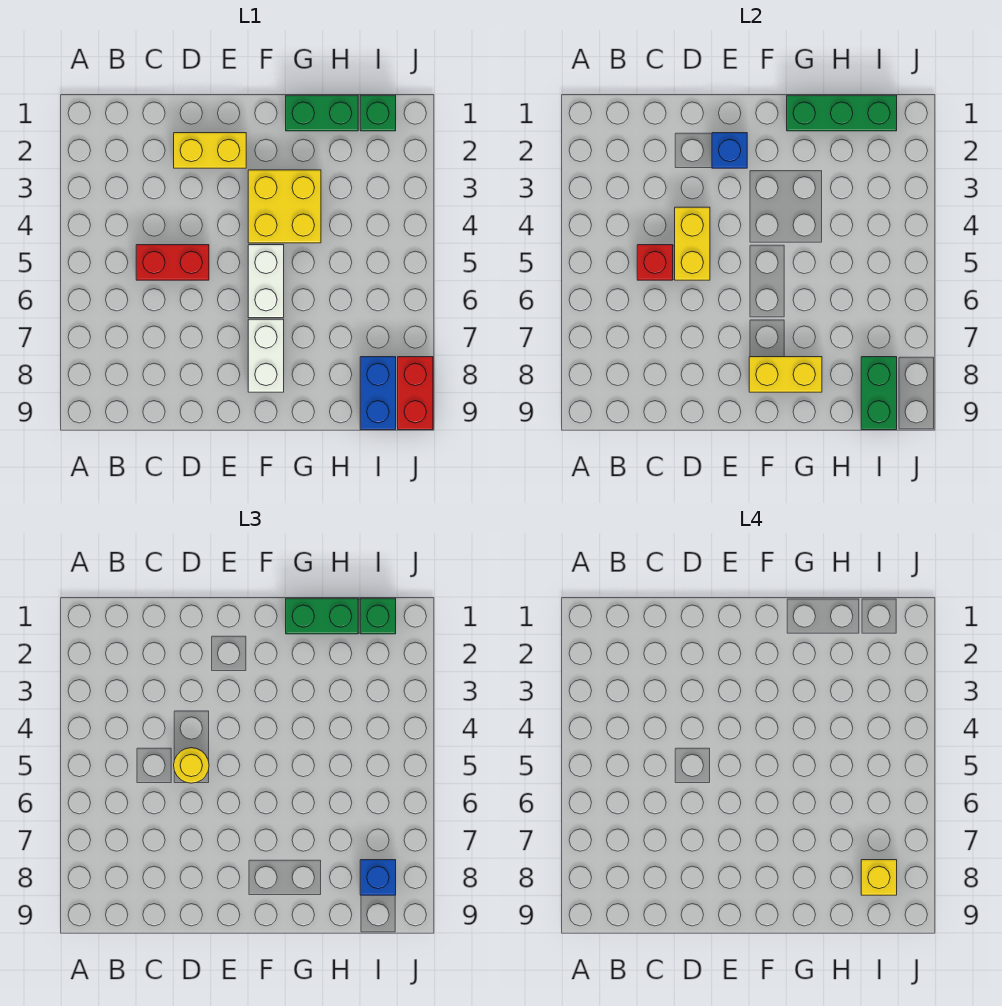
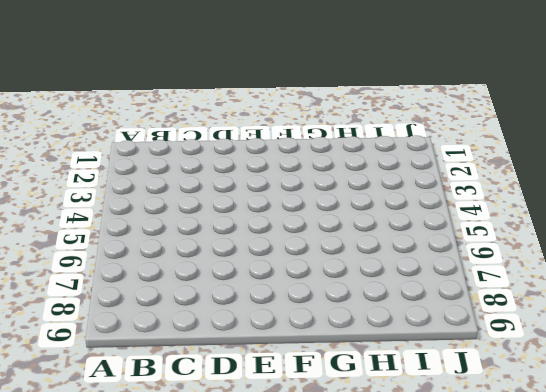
none -> red brick C5:D5 level 1
none -> yellow brick D2:E2 level 1
none -> yellow brick F3:G4 level 1

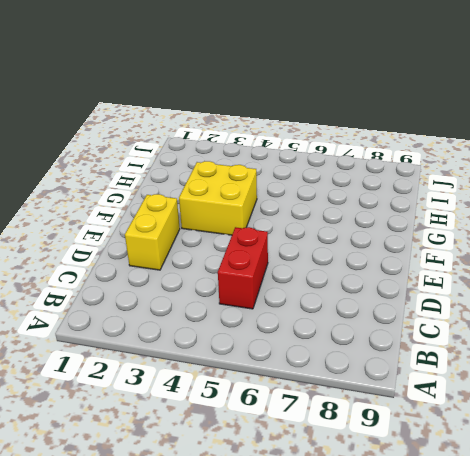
none -> white brick F5:F6 level 1
none -> white brick F7:F8 level 1
none -> green brick G1:H1 level 1

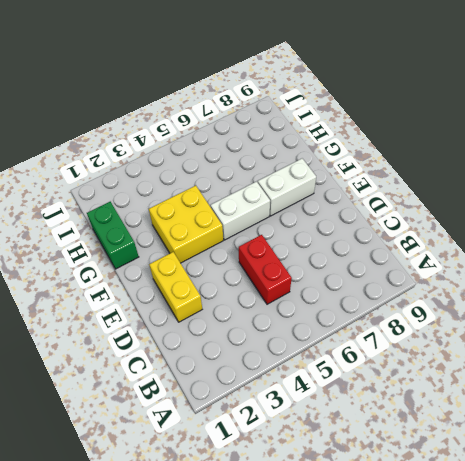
none -> green brick I1 level 1
none -> blue brick I8:I9 level 1
none -> red brick J8:J9 level 1

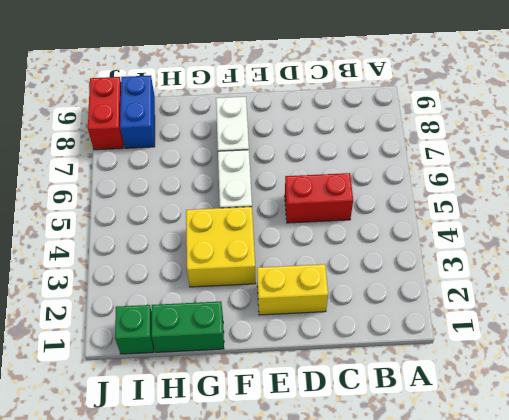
none -> red brick C5 level 2
none -> yellow brick D4:D5 level 2
none -> blue brick E2 level 2

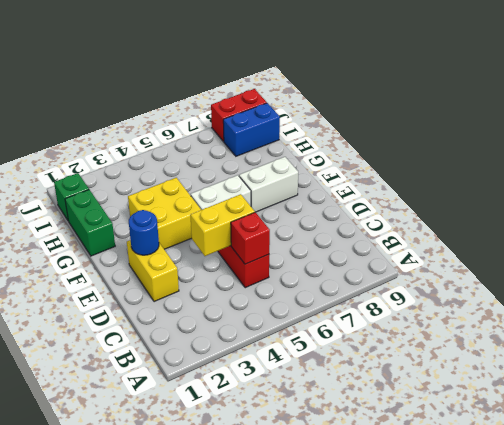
blue round brick E2 level 2 -> blue brick E2 level 2
none -> yellow brick F8:G8 level 2
none -> green brick G1:I1 level 2
none -> green brick I8:I9 level 2

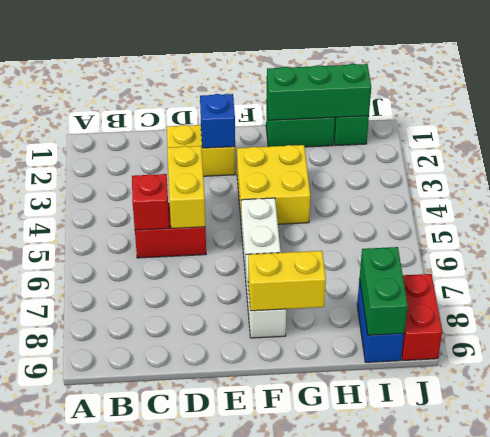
none -> yellow round brick D5 level 3
none -> green brick G1:H1 level 3
none -> green brick I1 level 3

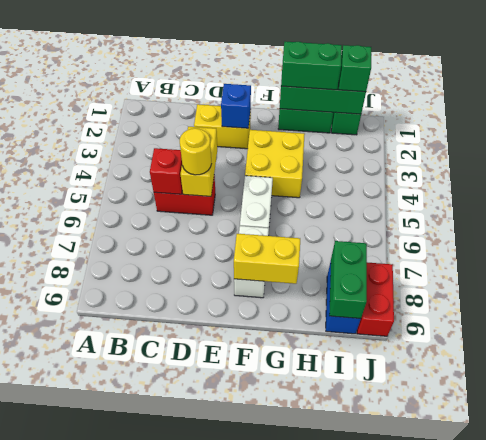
none -> blue brick I8 level 3
none -> yellow brick I8 level 4

